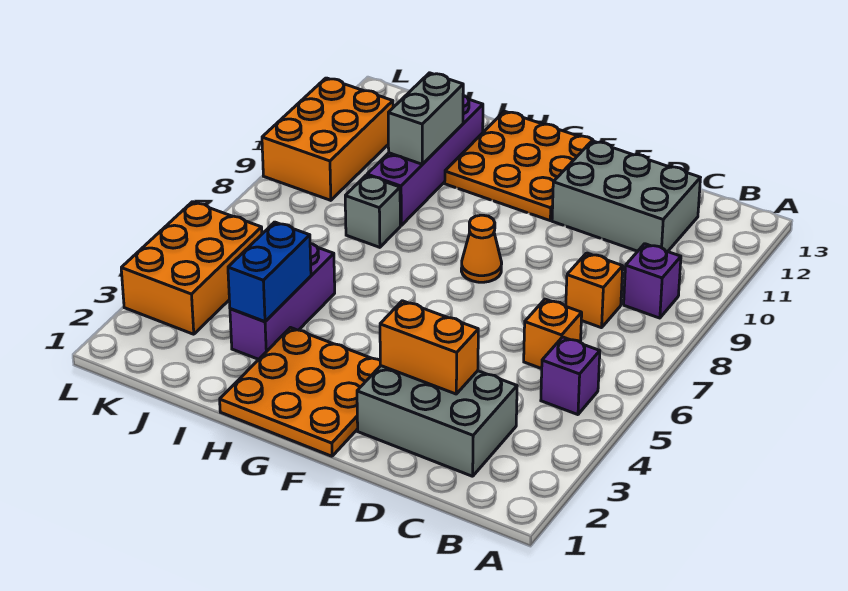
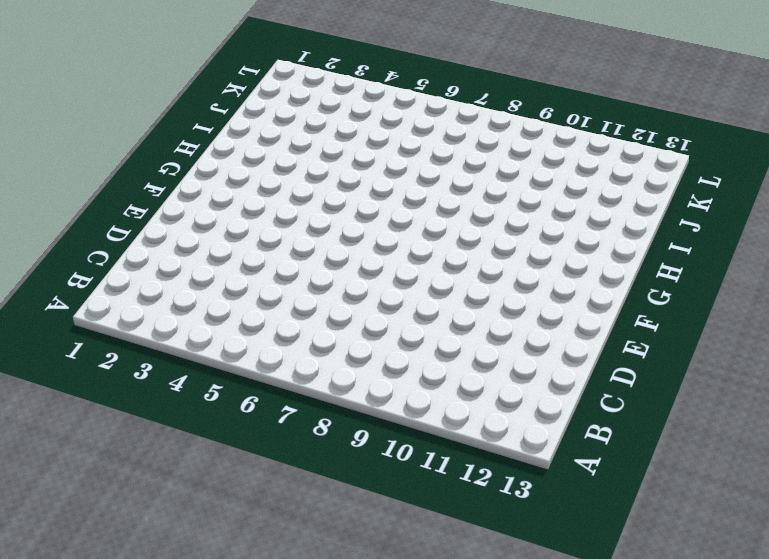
none -> purple brick B5 level 1
none -> purple brick B9 level 1
none -> grey brick C2:E3 level 1

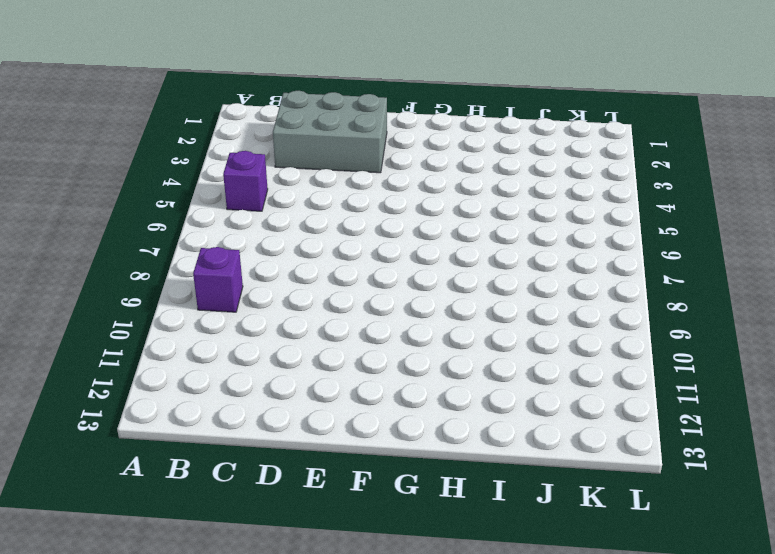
none -> orange brick C6 level 1
none -> orange brick C8 level 1
none -> grey brick C11:E12 level 1

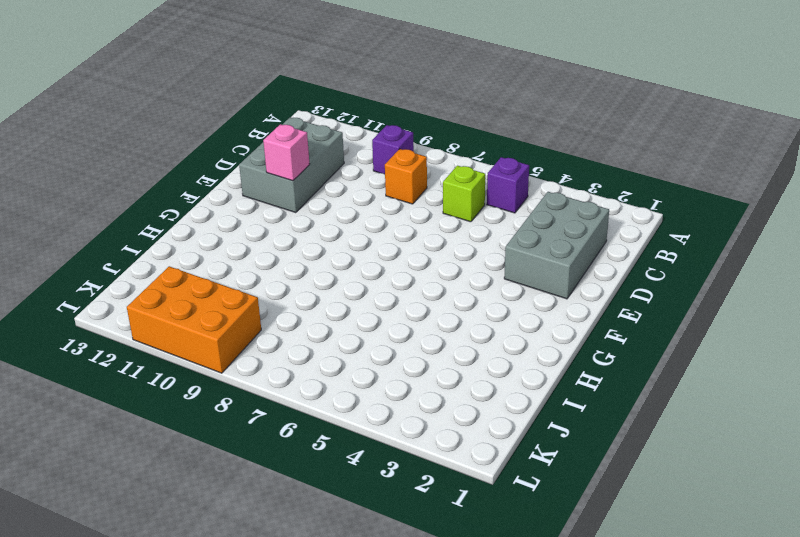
lime brick C6 level 1 -> orange brick C6 level 1
pink brick E11 level 2 -> none
none -> orange plate F1:H3 level 1
none -> orange cone F8 level 1
none -> orange plate F11:H13 level 1

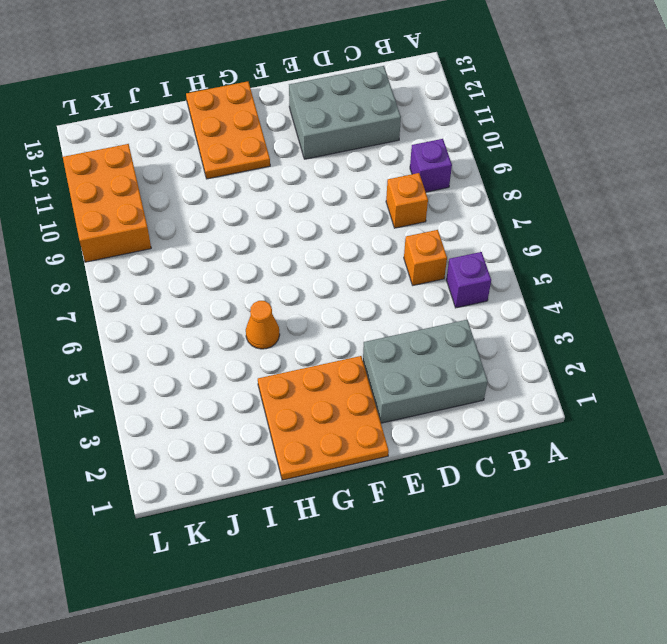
orange plate G11:H13 level 1 -> orange plate F11:H13 level 1
orange cone H5 level 1 -> orange cone F8 level 1
none -> purple brick I3:I5 level 1
none -> grey brick I8 level 1
none -> purple brick I9:I12 level 1

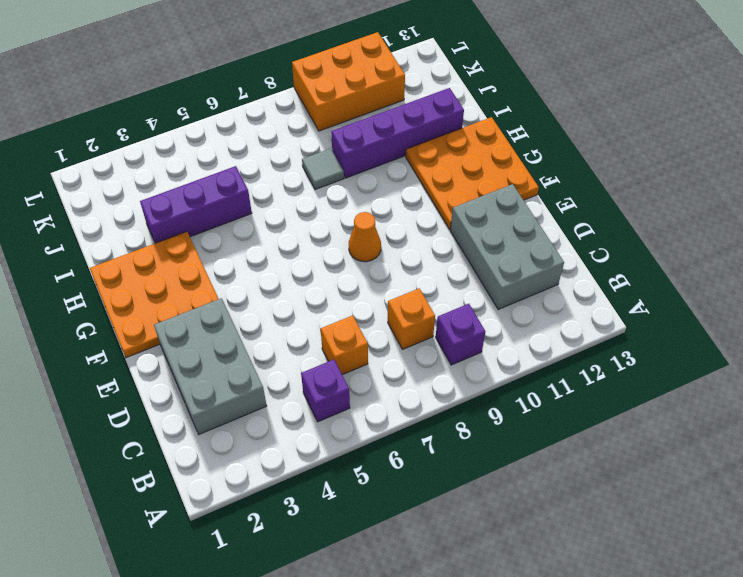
grey tile I8 level 1 -> grey brick I8 level 1
none -> orange brick K3:L5 level 1
none -> orange brick D3:E3 level 2
none -> blue brick I3:I4 level 2

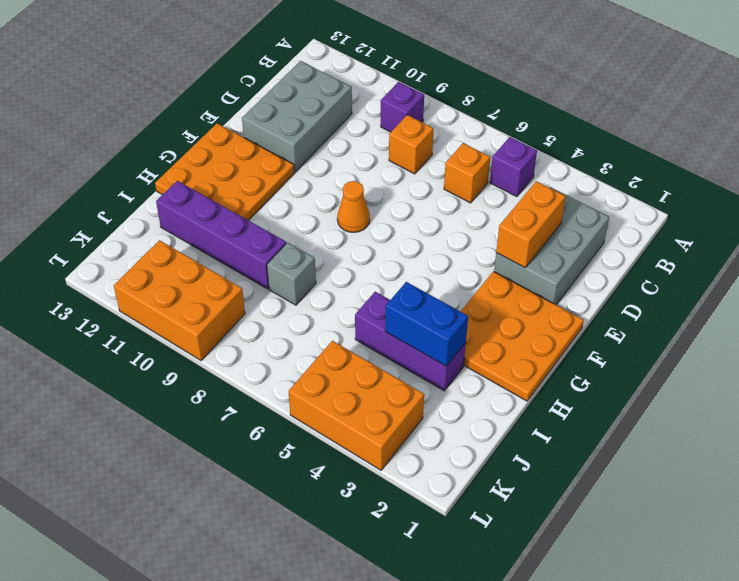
none -> grey brick I10:I11 level 2

